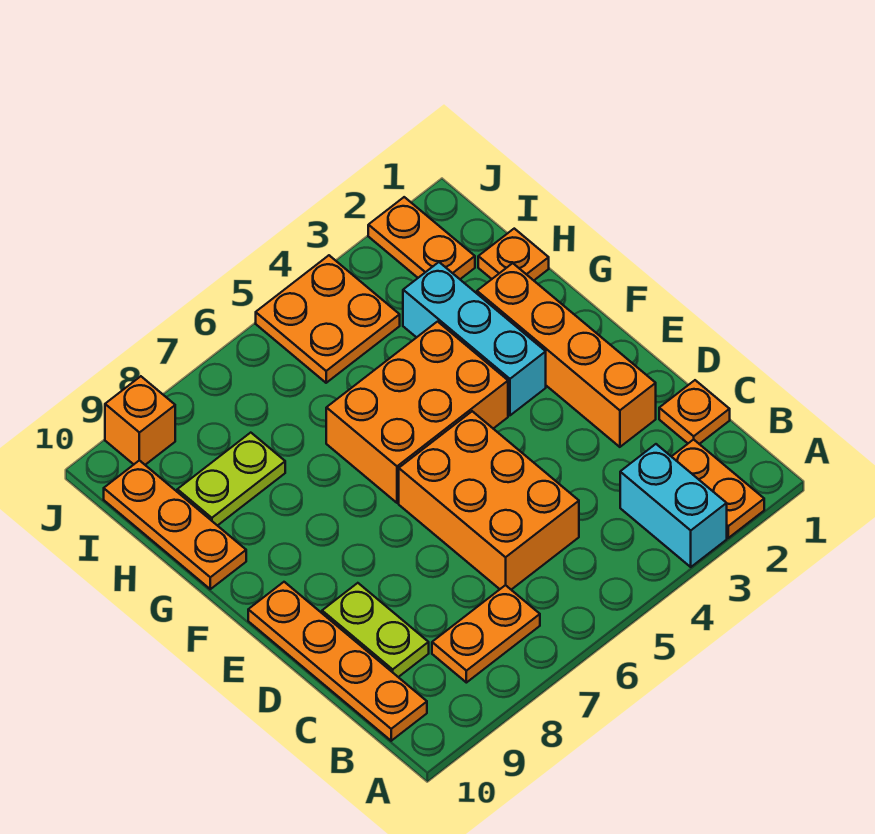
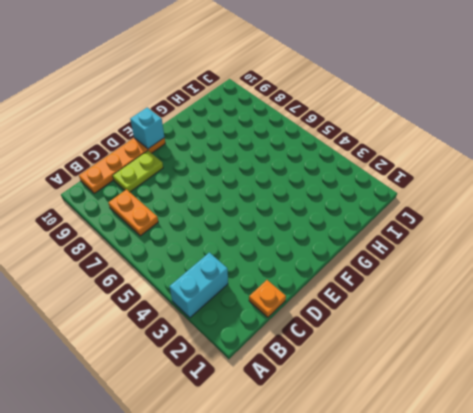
cyan brick E10 level 2 -> none
none -> orange plate A2:B2 level 1
none -> orange brick C5:E6 level 1
none -> orange brick D2:G2 level 1

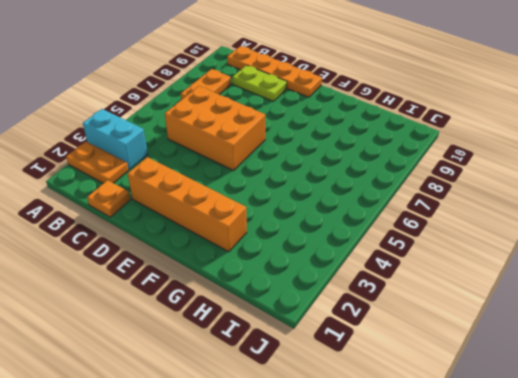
none -> cyan brick F3:H3 level 1
none -> orange brick F4:G6 level 1
none -> orange plate G10:I10 level 1

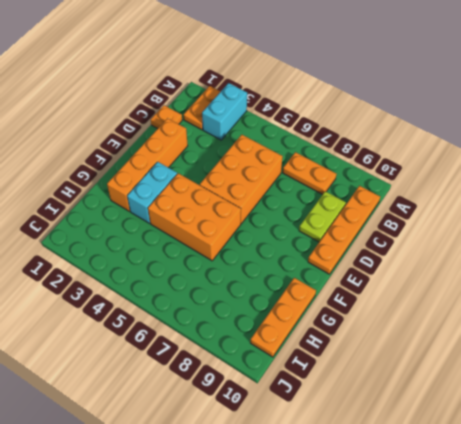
cyan brick F3:G3 level 1 -> cyan brick F3:H3 level 1
none -> orange plate H1 level 1
none -> lime plate H8:H9 level 1
none -> orange plate I2:J2 level 1

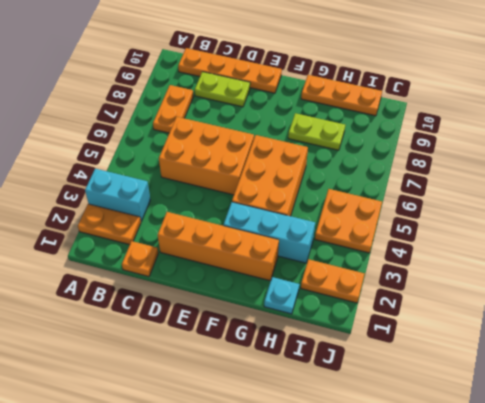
lime plate G8:H8 level 1 -> lime plate H8:H9 level 1
cyan plate H1 level 1 -> orange plate H1 level 1
none -> orange brick J9 level 1

